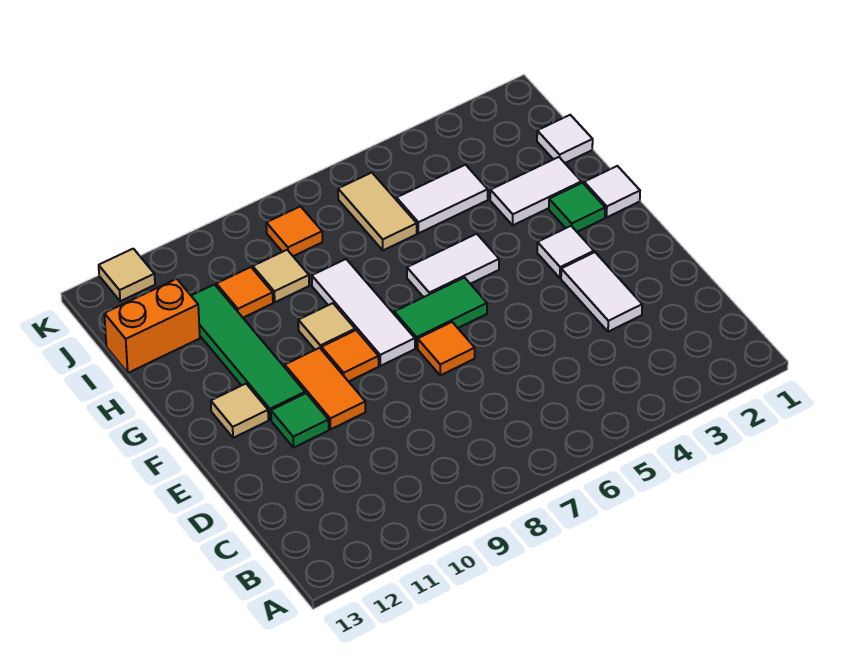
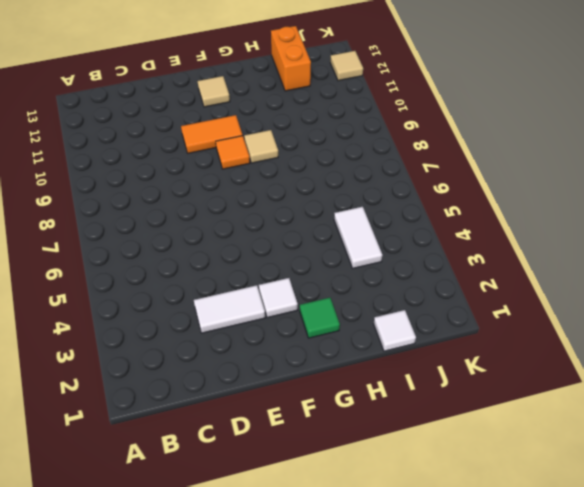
none -> orange tile E7 level 1
none -> green tile E11 level 1
none -> green tile F6:F7 level 1

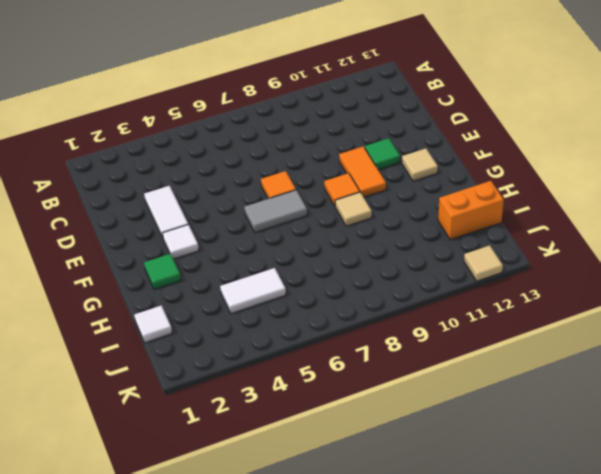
grey tile F6:F7 level 1 -> green tile F6:F7 level 1
none -> white tile F8:H8 level 1
none -> green tile F11:I11 level 1
none -> white tile G1 level 1

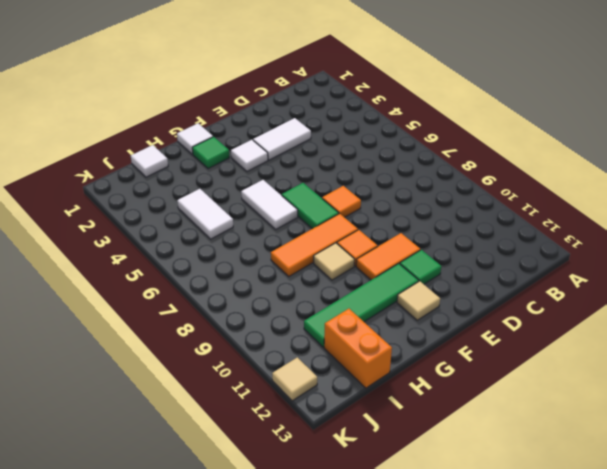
orange tile F8:H8 level 1 -> white tile F8:H8 level 1
none -> white tile H2:H3 level 1
none -> tan tile I6:J6 level 1
none -> tan tile I9 level 1

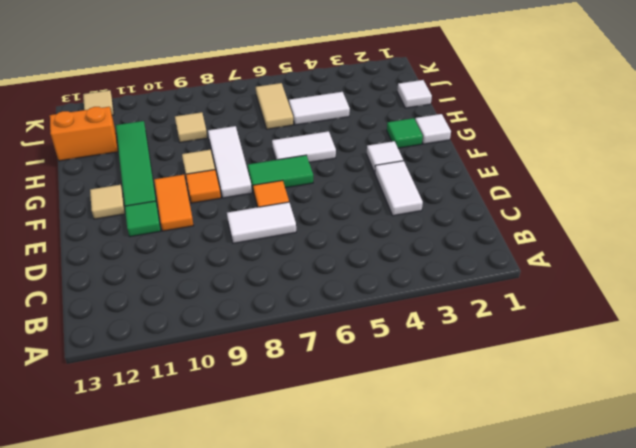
white tile D7:D8 level 1 -> white tile H2:H3 level 1
none -> orange tile I10 level 1
none -> orange tile J8 level 1

